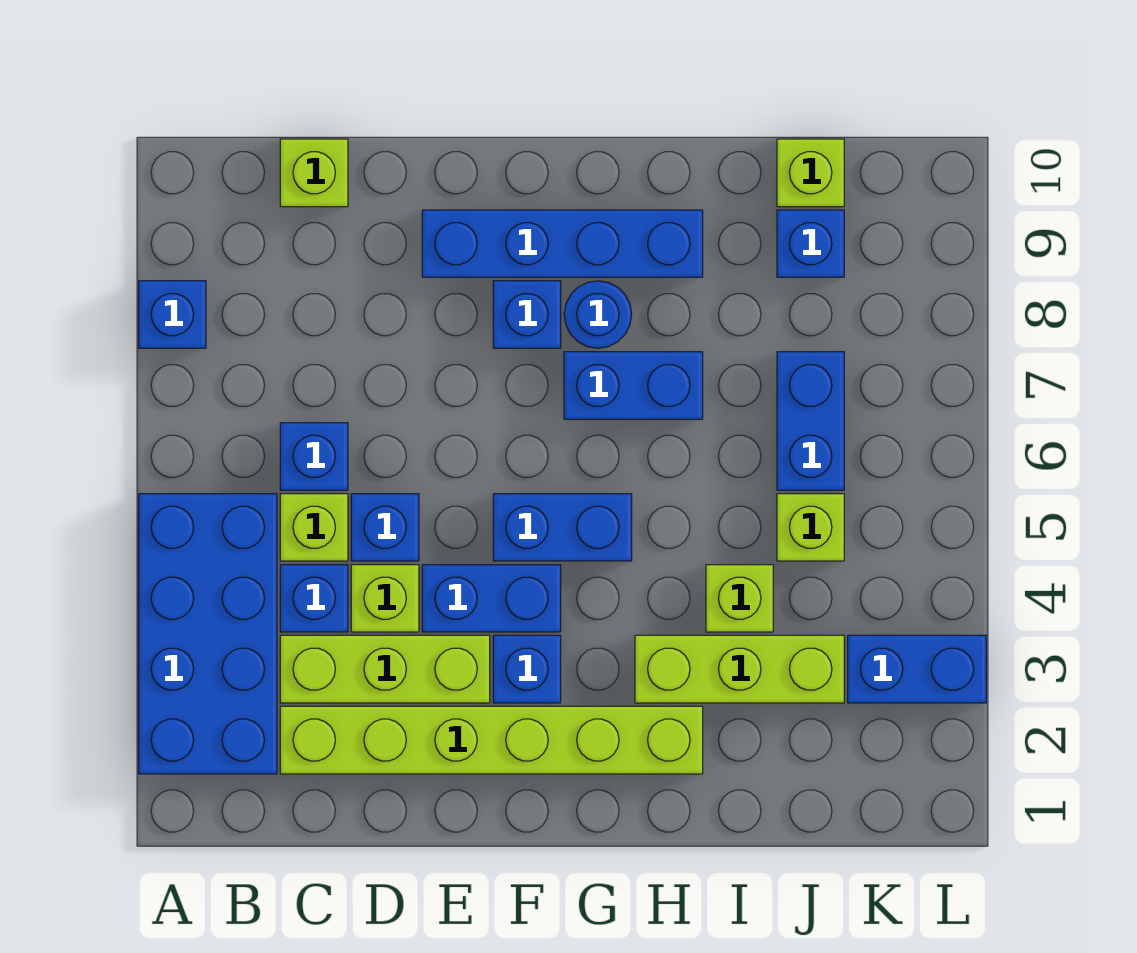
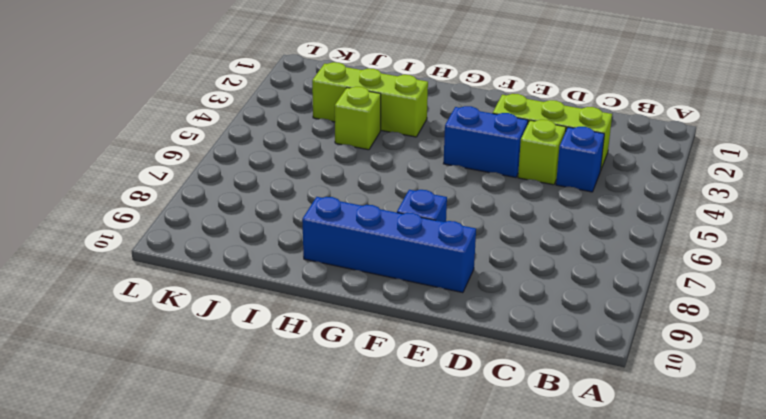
none -> blue brick A2:B5 level 1
none -> blue brick A8 level 1
none -> lime brick C2:H2 level 1

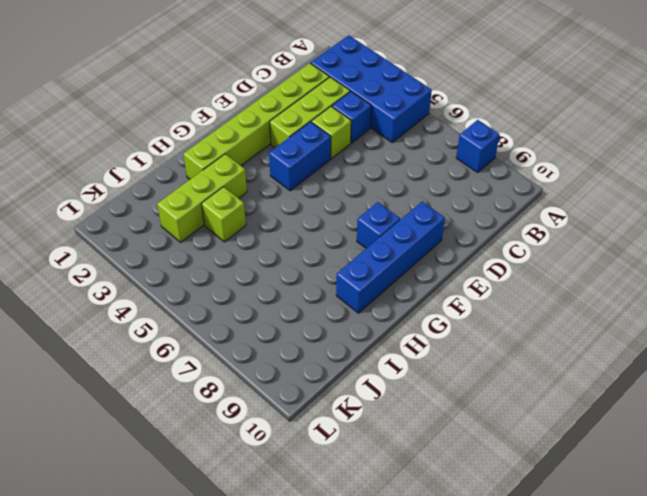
none -> lime brick C5 level 1
none -> blue brick C6 level 1
none -> lime brick C10 level 1

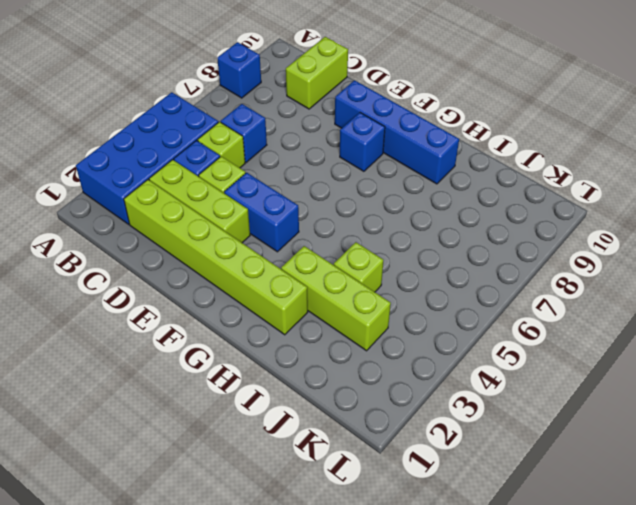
lime brick C9:C10 level 1 -> lime brick C10 level 1
none -> blue brick D5 level 1
none -> blue brick F3 level 1
none -> blue brick F5:G5 level 1

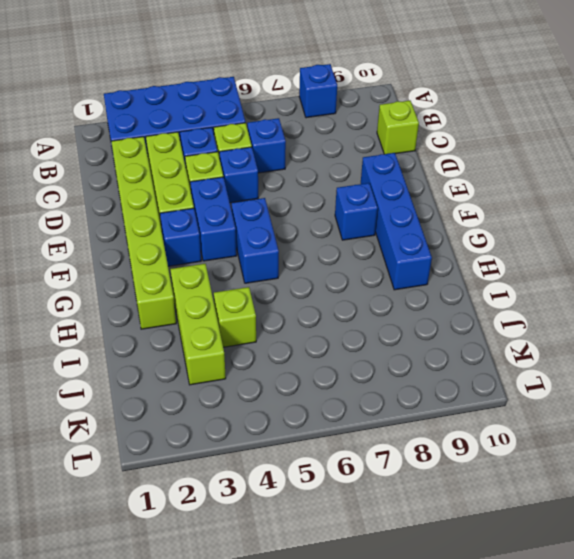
none -> blue brick G7:H7 level 1
none -> blue round brick G8 level 1
none -> lime brick J5 level 1

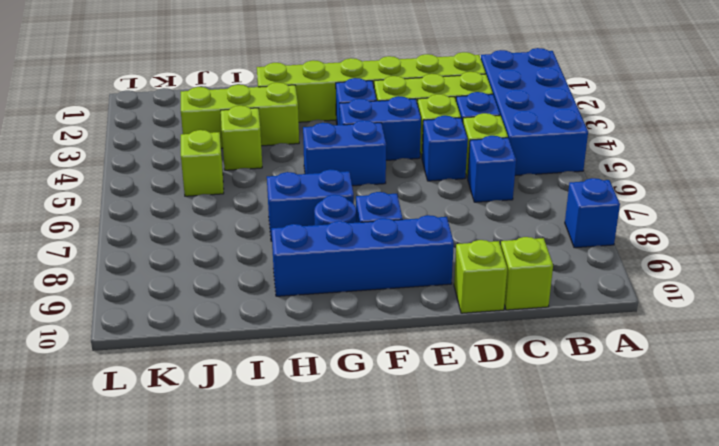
lime brick D10 level 1 -> lime brick J10 level 1
none -> blue brick J6:J7 level 1
none -> blue brick J9 level 1
none -> blue brick K3:L3 level 1

